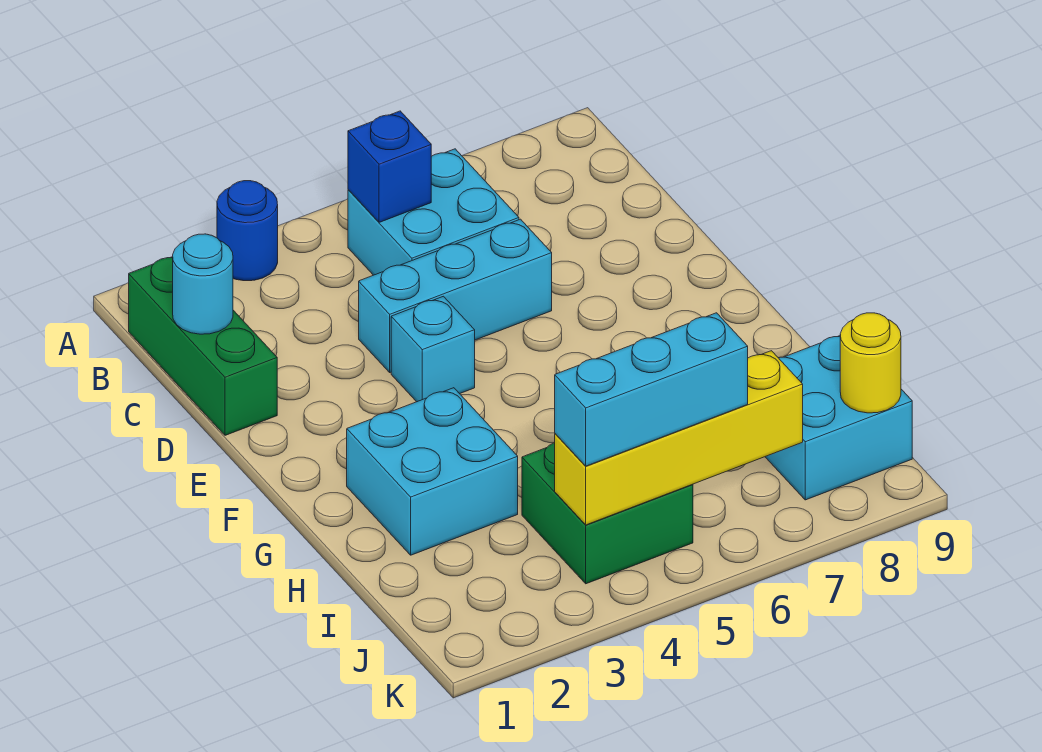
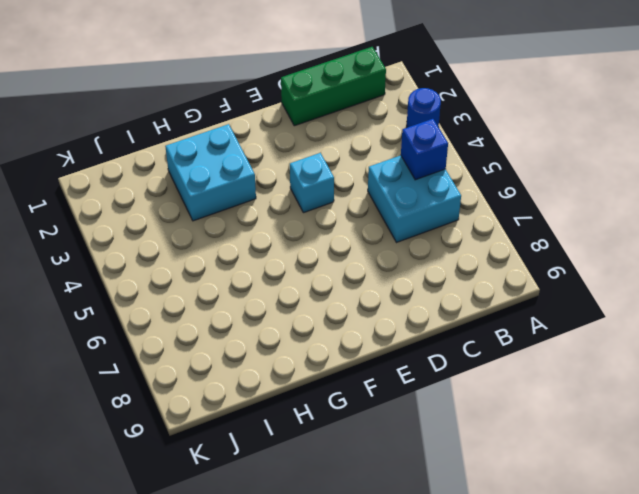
none -> cyan brick D4:D6 level 1
none -> green brick I4:J5 level 1
none -> cyan brick I8:J9 level 1

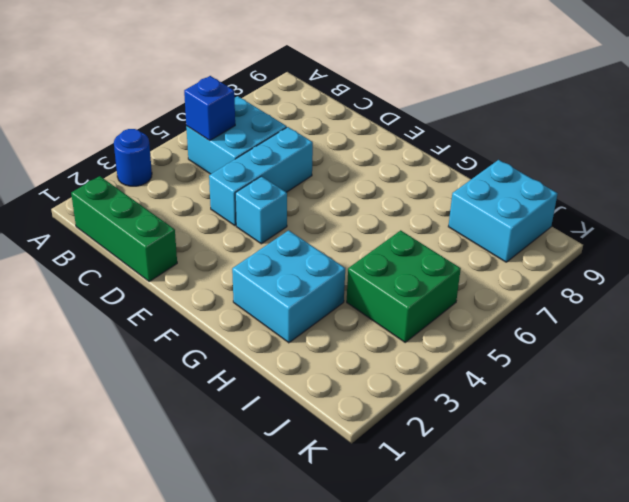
none -> cyan round brick C1 level 2
none -> yellow brick J4:J7 level 2
none -> yellow round brick J9 level 2

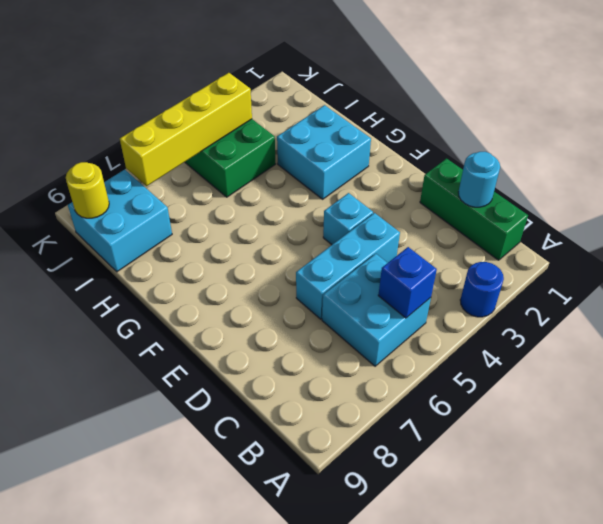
none -> cyan brick J4:J6 level 3

